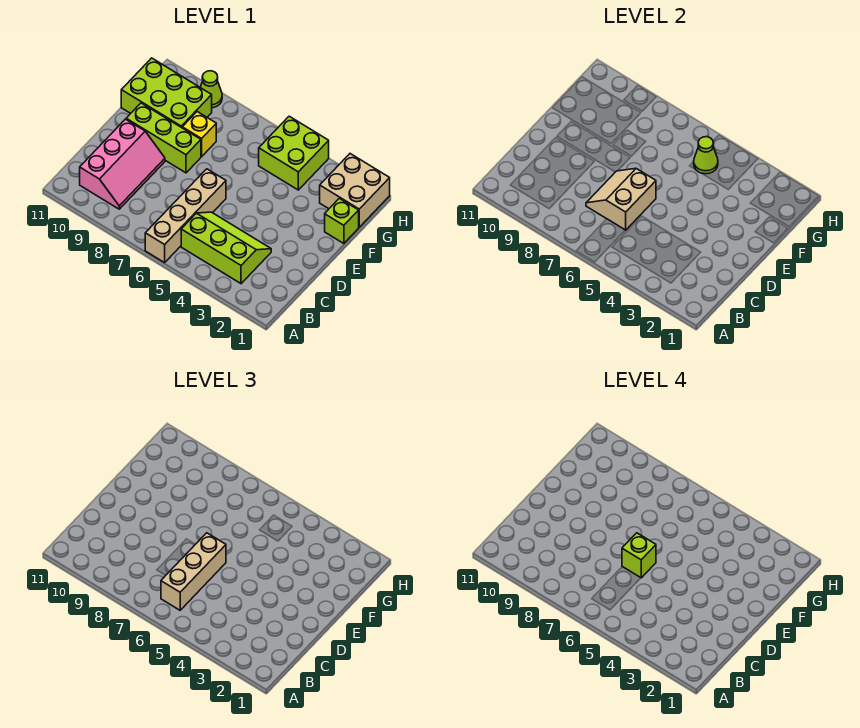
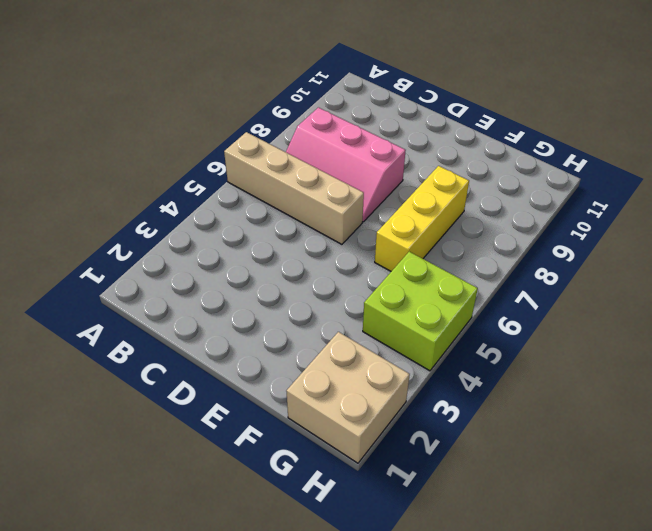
pink slope B7:D8 level 1 top 8 -> pink slope B9:D10 level 1 top 10
yellow brick F6:F8 level 1 -> yellow brick F8 level 1
none -> lime slope B3:C5 level 1 top B
none -> lime brick E8:E10 level 1
none -> lime brick F1 level 1

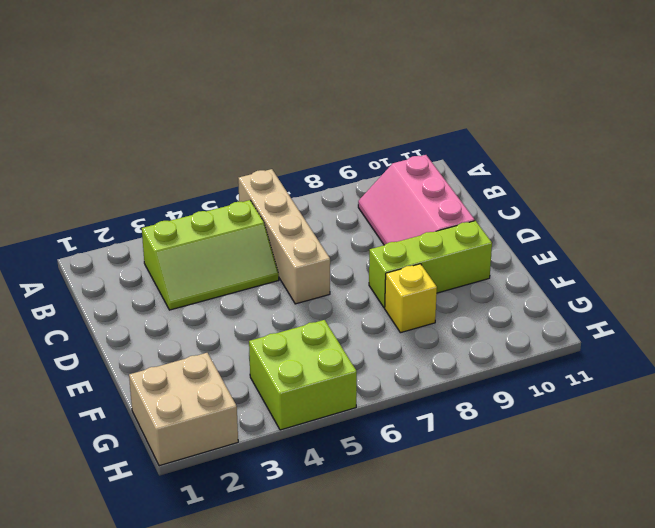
none -> lime brick F1 level 1
none -> lime brick F9:G11 level 1
none -> lime cone H9 level 1

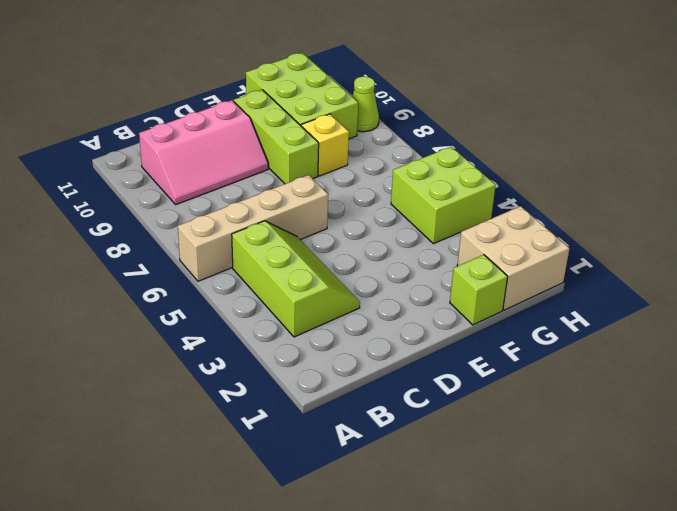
none -> tan slope C6:D7 level 2 top 6
none -> lime cone G5 level 2
none -> tan brick B6:D6 level 3

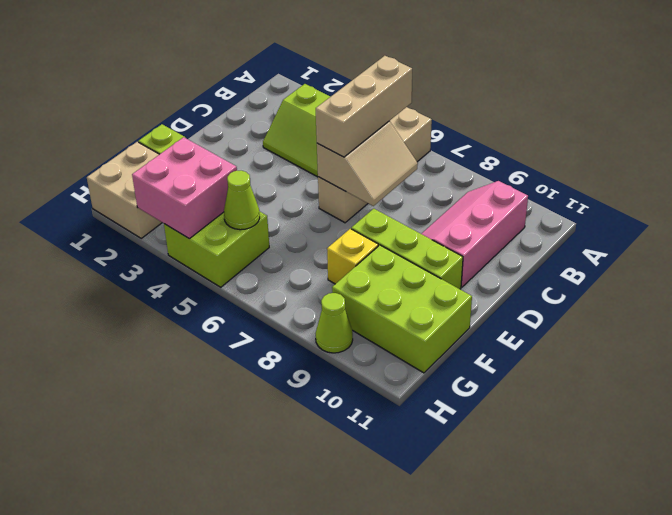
pink brick G3:H4 level 2 -> none
none -> lime brick D6 level 4

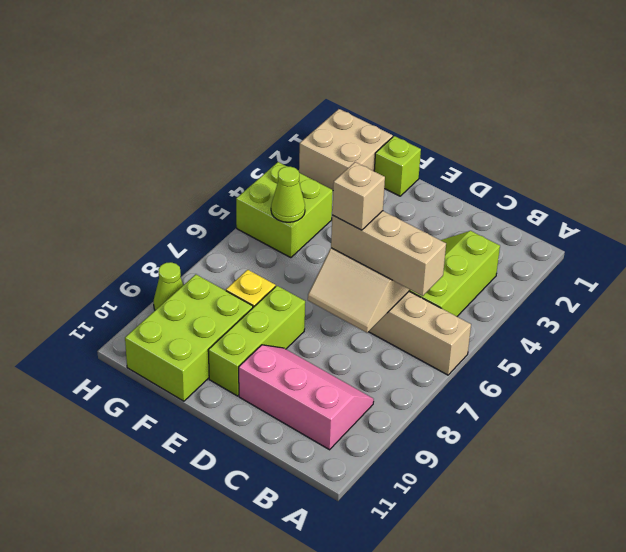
tan brick D6 level 4 -> lime brick D6 level 4

